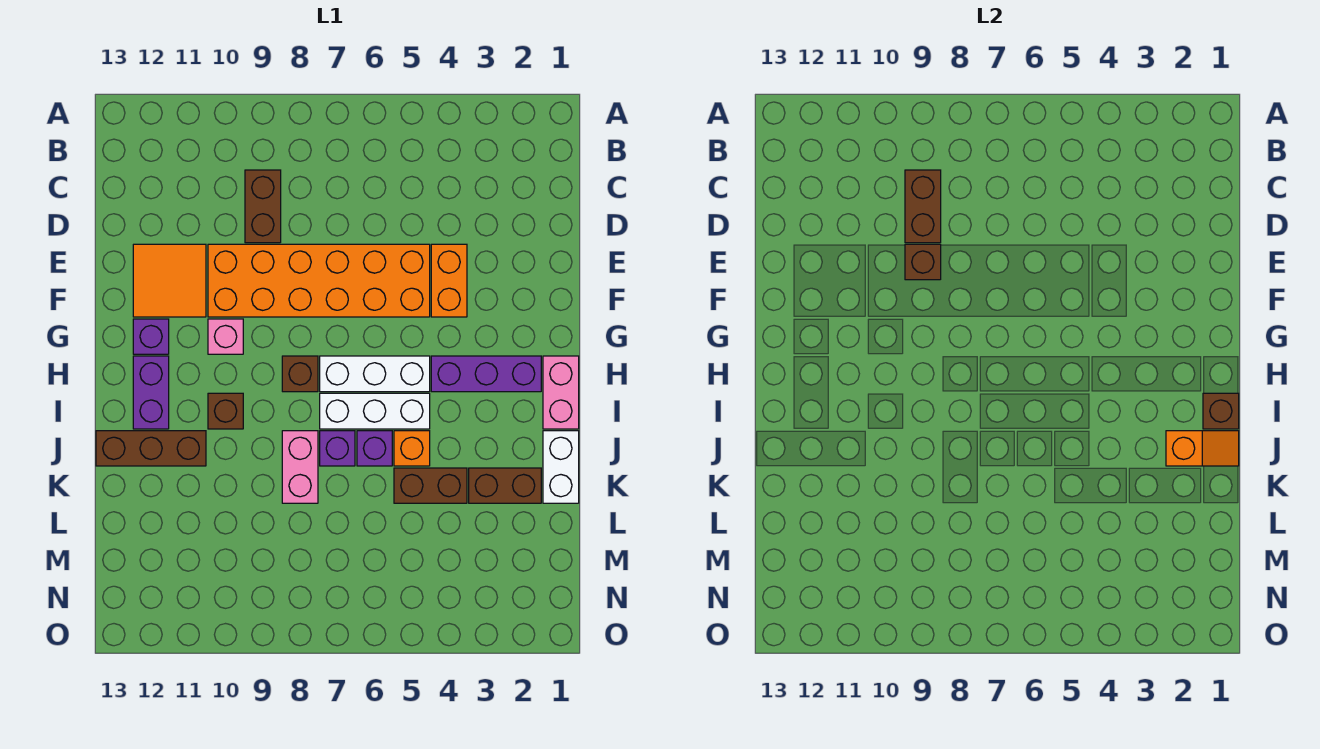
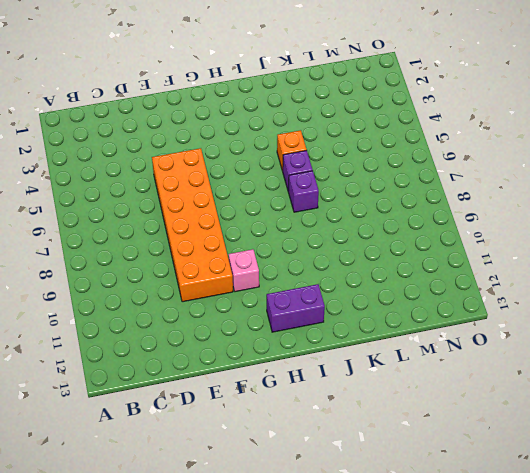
none -> brown brick C9:D9 level 1
none -> orange brick E4:F4 level 1
none -> orange tile E11:F12 level 1

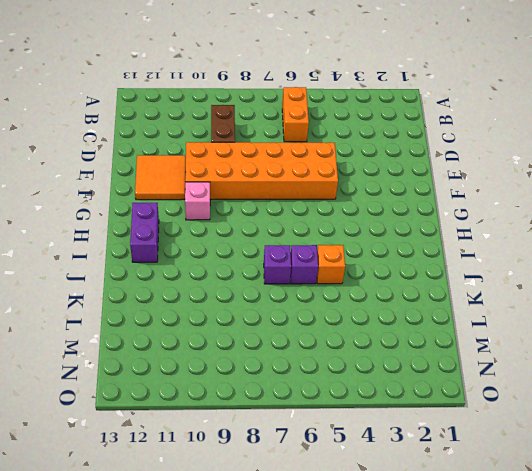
orange brick B6:C6 level 1 -> orange brick E4:F4 level 1
none -> purple brick G12 level 1
none -> pink brick H1:I1 level 1
none -> purple brick H2:H4 level 1

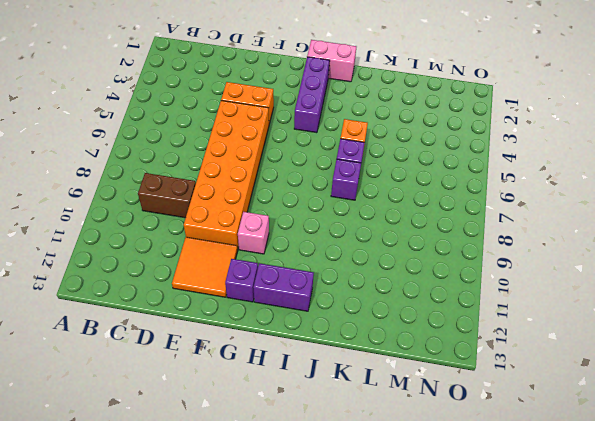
none -> white brick H5:H7 level 1
none -> brown brick H8 level 1
none -> white brick I5:I7 level 1

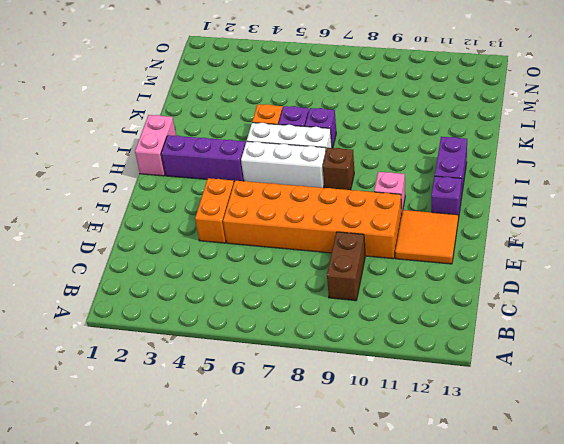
none -> brown brick I10 level 1
none -> white brick J1:K1 level 1
none -> pink brick J8:K8 level 1

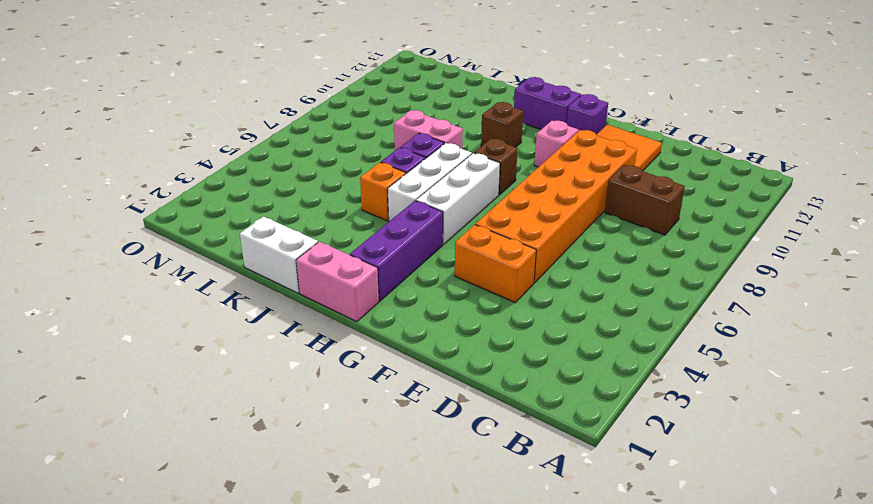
none -> brown brick J11:J13 level 1
none -> brown brick K2:K3 level 1
none -> brown brick K4:K5 level 1

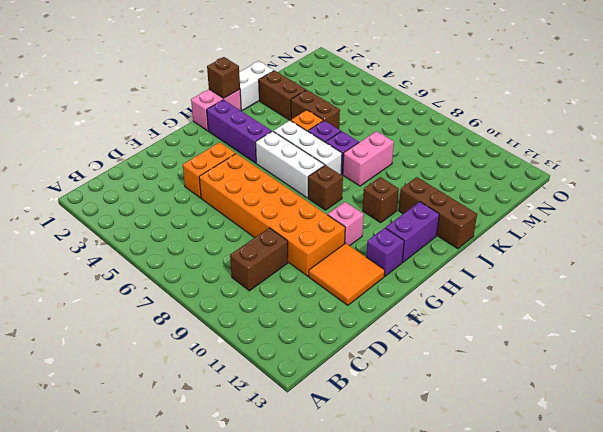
none -> brown brick C9:D9 level 2
none -> brown brick E9 level 2
none -> orange slope J1:J2 level 2 top 2

